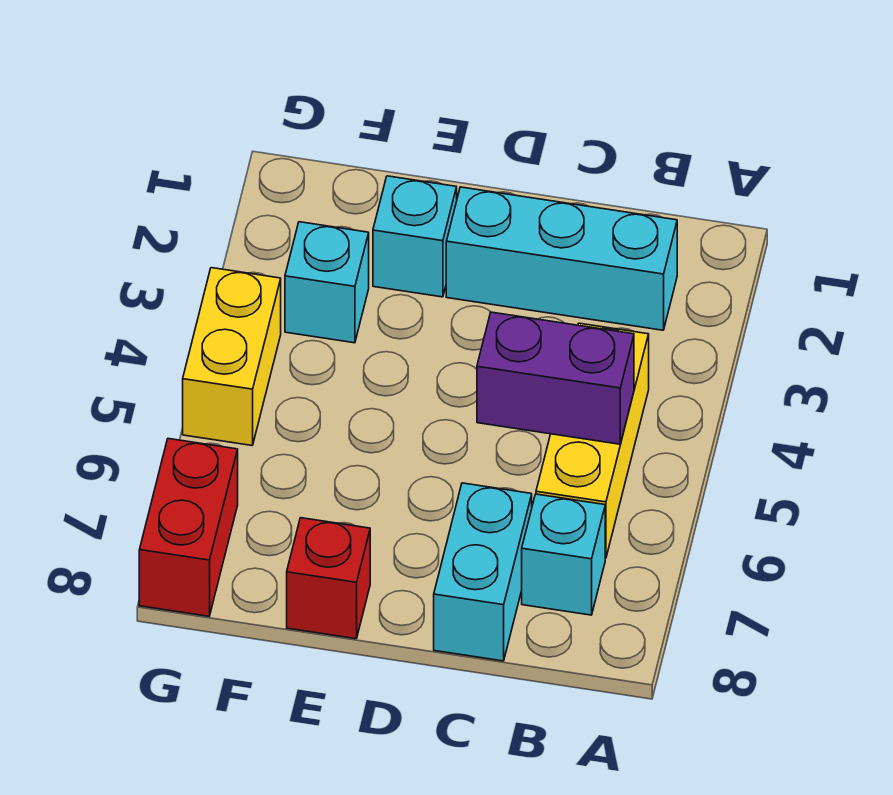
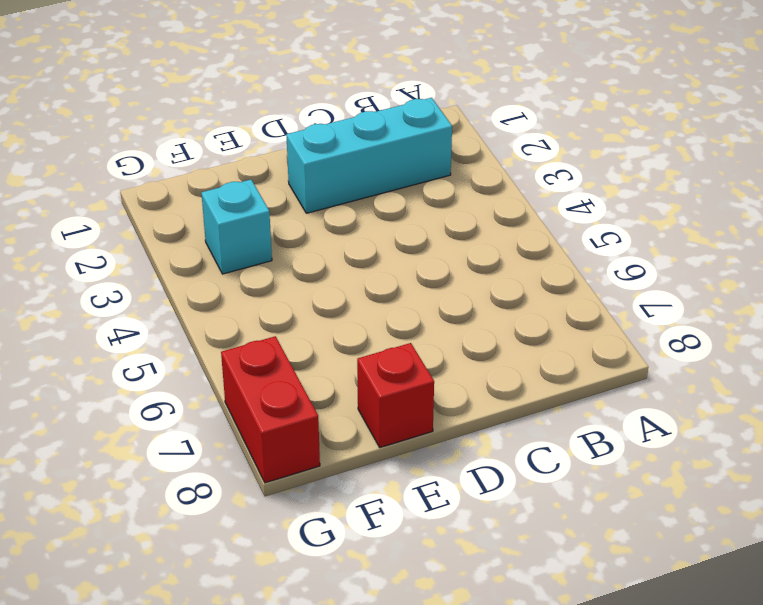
none -> yellow brick B4:B6 level 1
none -> cyan brick B7 level 1

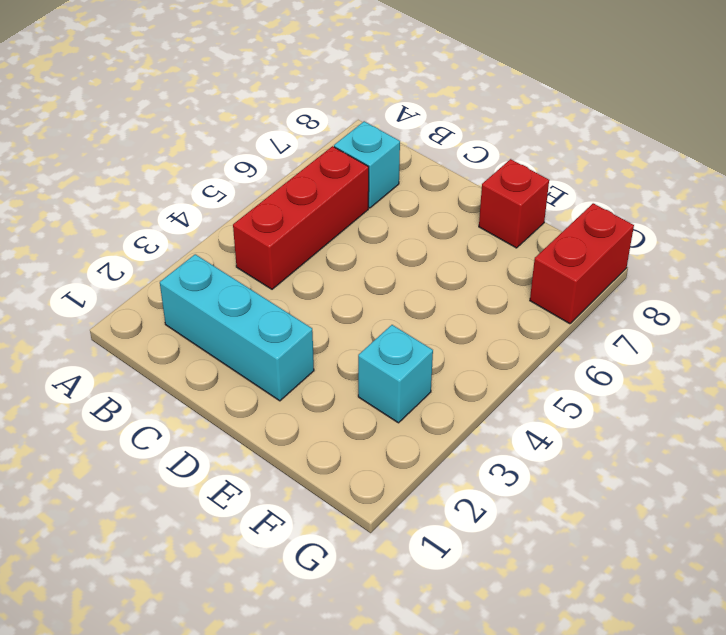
red brick B4:B6 level 1 -> yellow brick B4:B6 level 1
none -> cyan brick C7:C8 level 1
none -> cyan brick E2 level 1

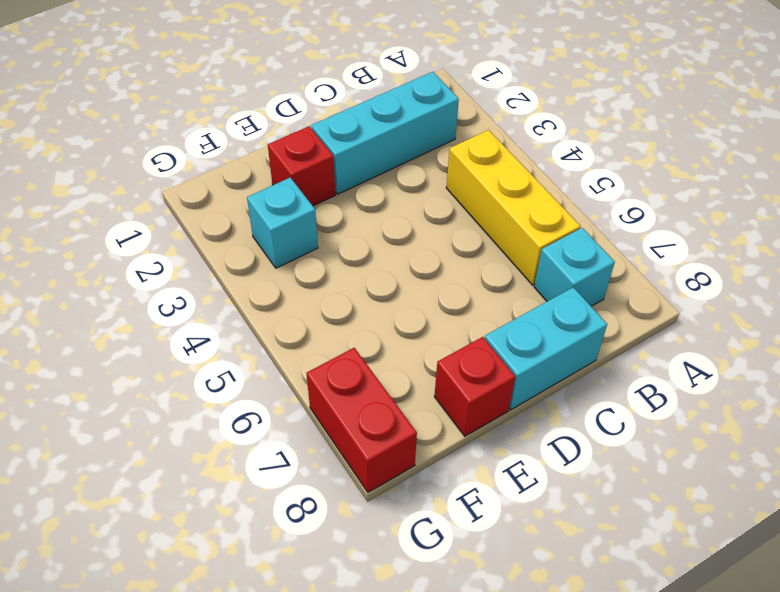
cyan brick C8:D8 level 1 -> cyan brick C7:C8 level 1
red brick E2 level 1 -> cyan brick E2 level 1
none -> yellow brick G4:G5 level 1
none -> purple brick B5:C5 level 2

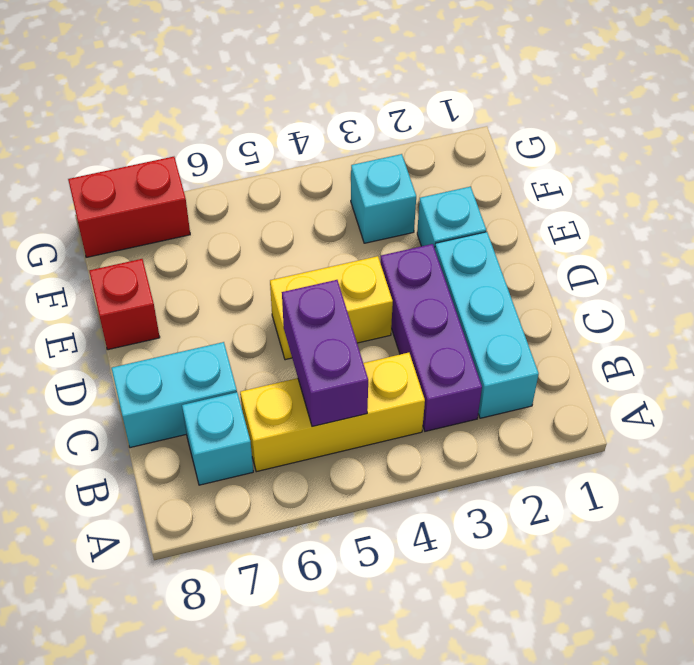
purple brick B3:D3 level 1 -> none
yellow brick D4:D5 level 1 -> yellow brick G4:G5 level 1

